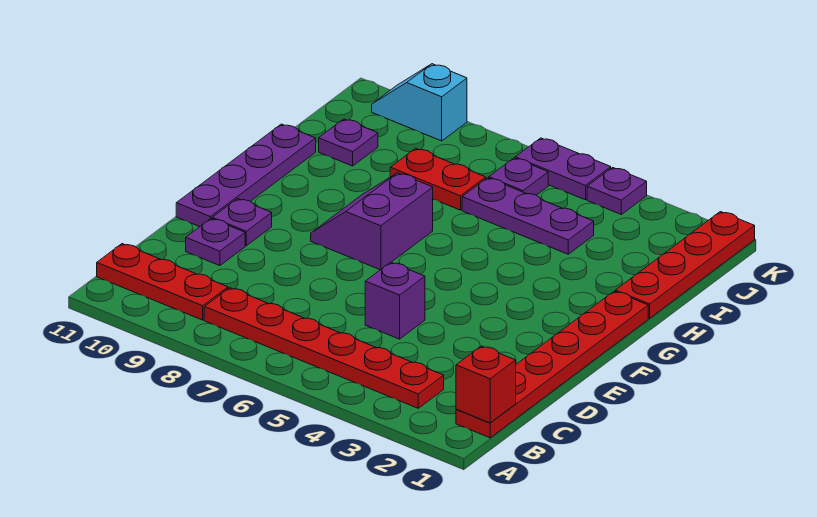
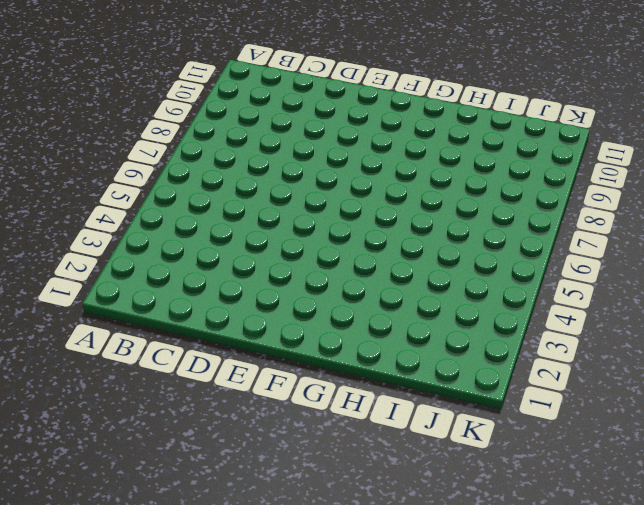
none -> red plate B1:G1 level 1
none -> red plate B3:B8 level 1
none -> red plate B9:B11 level 1

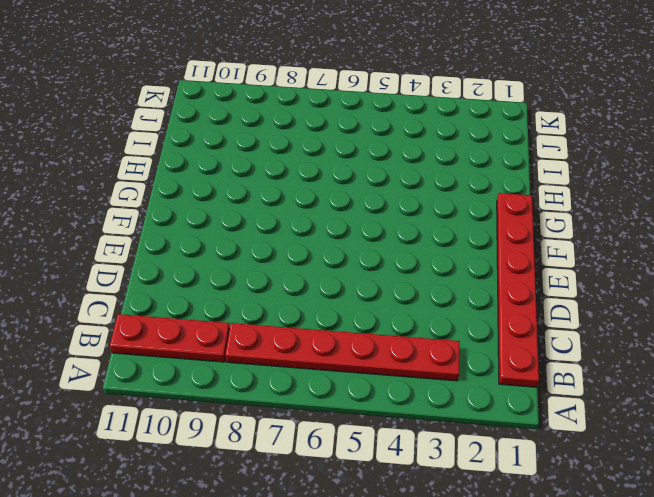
none -> purple brick D5 level 1
none -> purple plate D10 level 1
none -> purple plate E10 level 1

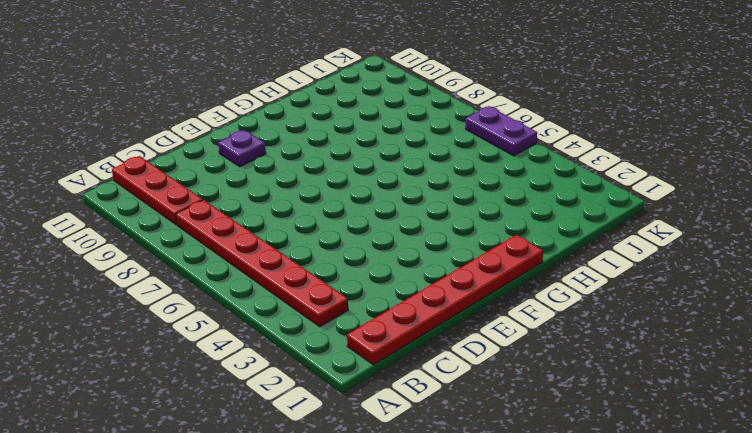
none -> purple brick D5 level 1
none -> purple plate D10 level 1
none -> purple plate E11:H11 level 1

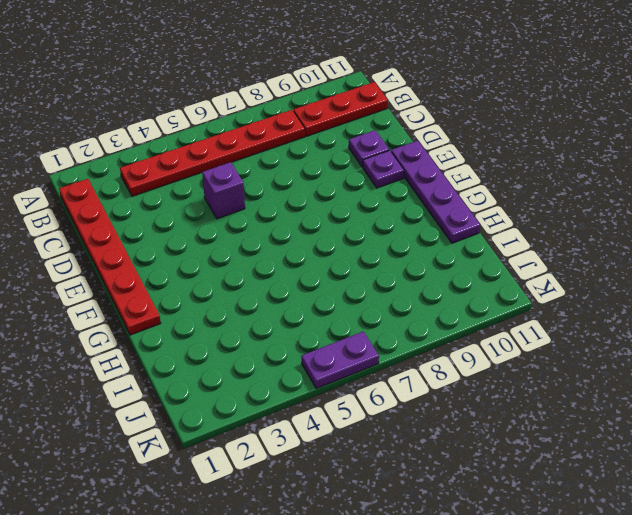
none -> purple slope F7:G8 level 1 top 7
none -> red plate H1:K1 level 1
none -> purple plate I4:I6 level 1

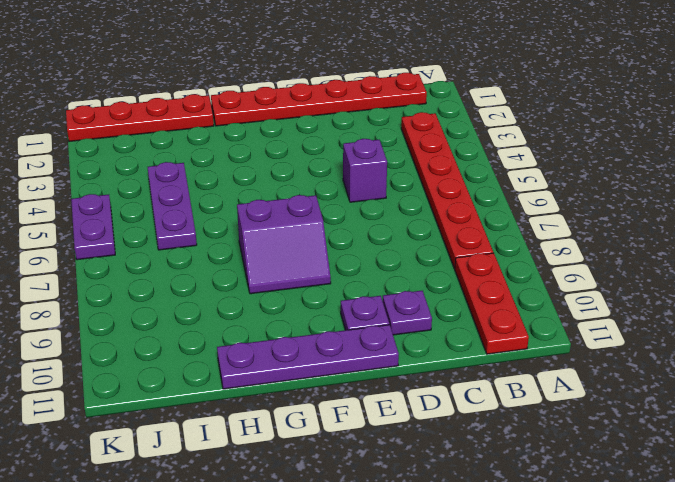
none -> red plate I7:I8 level 1
none -> purple plate I10 level 1
none -> purple plate J6 level 1

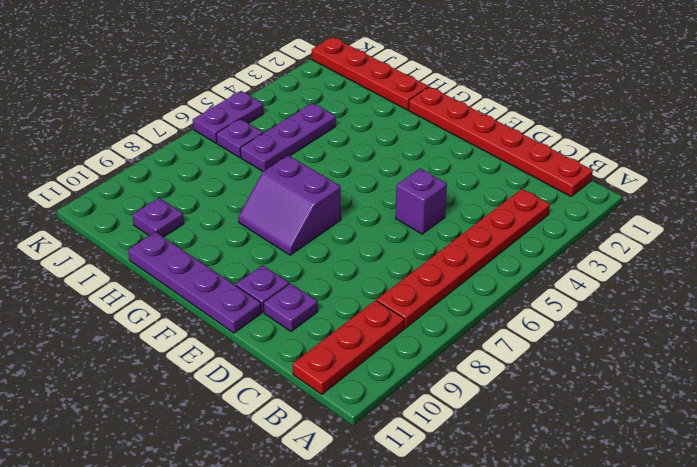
none -> red plate I7:I8 level 1
none -> purple plate K4 level 1
none -> cyan slope K9:K10 level 1 top 9

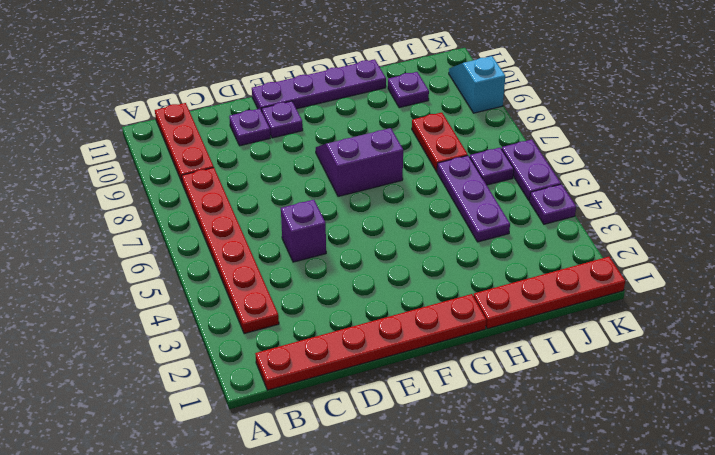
none -> red brick B1 level 2

